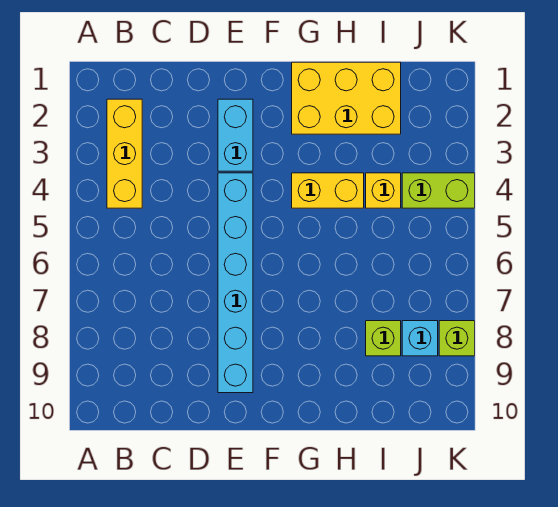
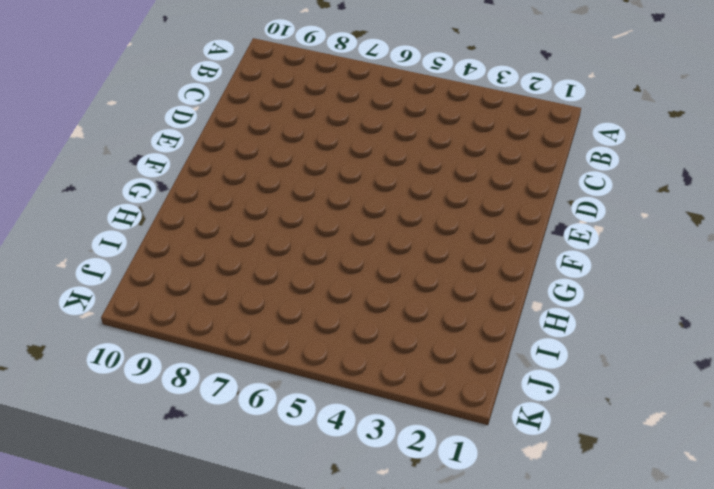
none -> yellow brick B2:B4 level 1
none -> cyan brick E2:E3 level 1

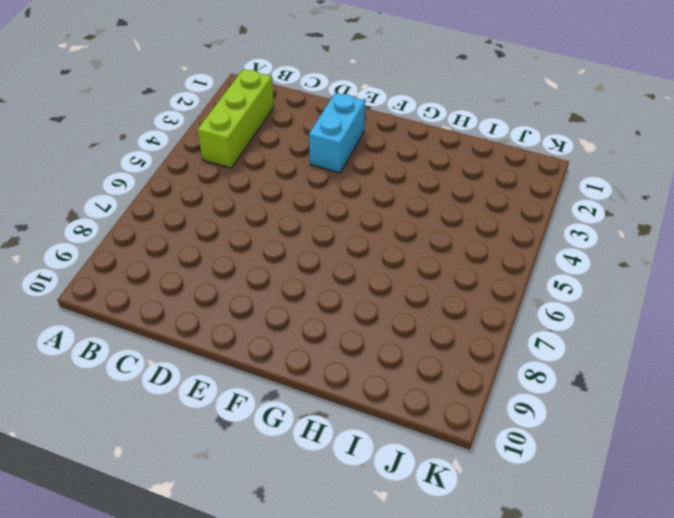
lime brick B2:B4 level 1 -> yellow brick B2:B4 level 1
none -> cyan brick E4:E9 level 1
none -> yellow brick G1:I2 level 1

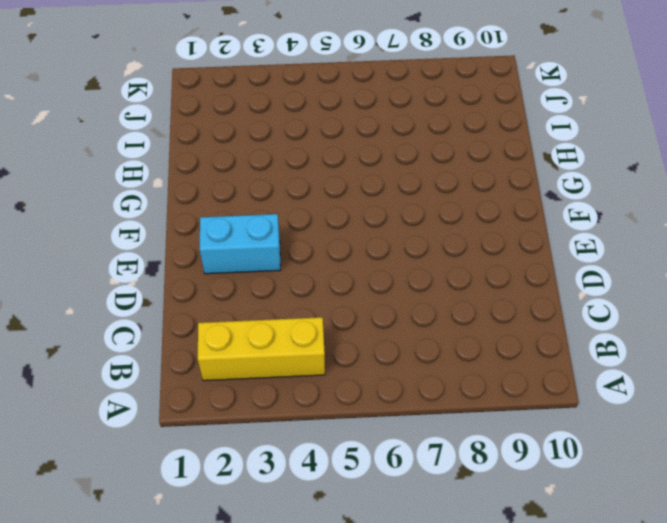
none -> cyan brick E4:E9 level 1
none -> yellow brick G1:I2 level 1

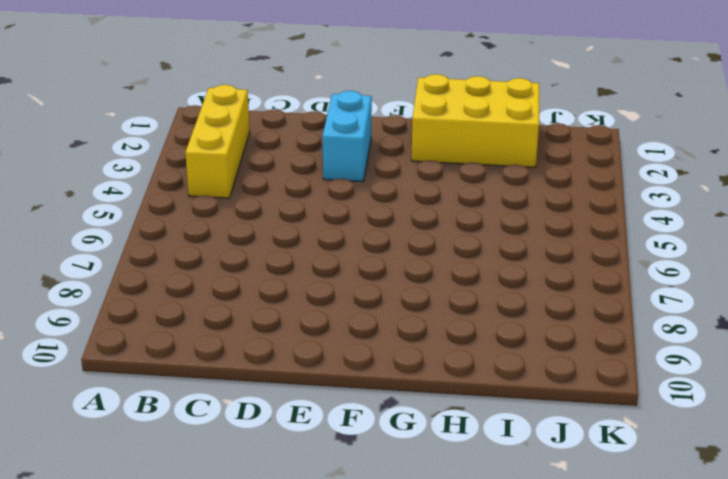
none -> cyan brick E4:E9 level 1
none -> yellow brick G4:H4 level 1

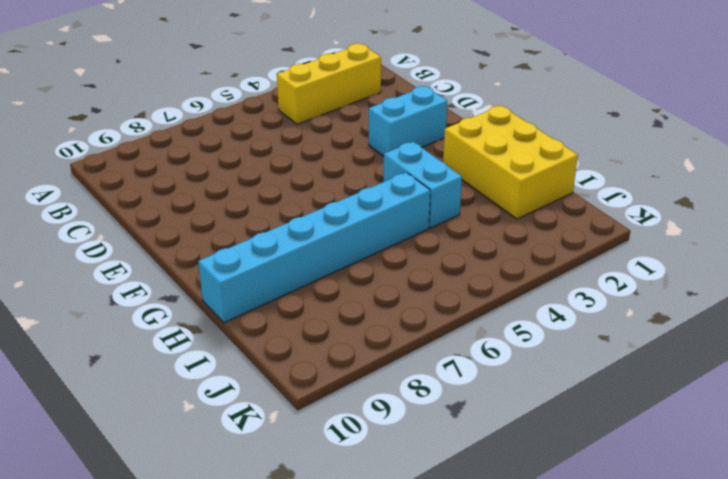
cyan brick G4:H4 level 1 -> yellow brick G4:H4 level 1
cyan brick H5:H10 level 1 -> cyan brick E4:E9 level 1
none -> yellow brick I4 level 1
none -> lime brick I8 level 1

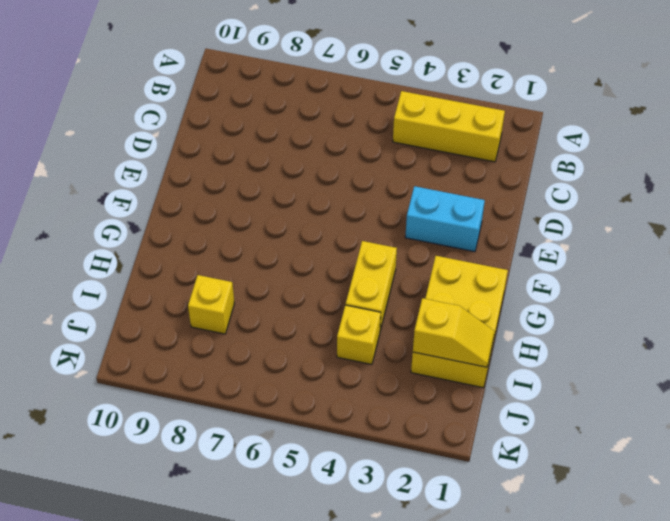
yellow slope I1:I2 level 2 top 2 -> none
yellow brick I8 level 1 -> lime brick I8 level 1
none -> cyan brick E4:E9 level 1
none -> lime brick J4:K4 level 1

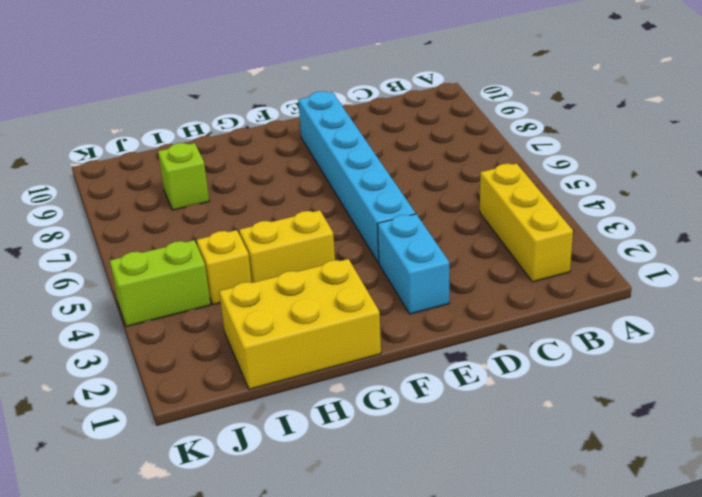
none -> cyan brick J8 level 1
none -> lime brick K8 level 1

